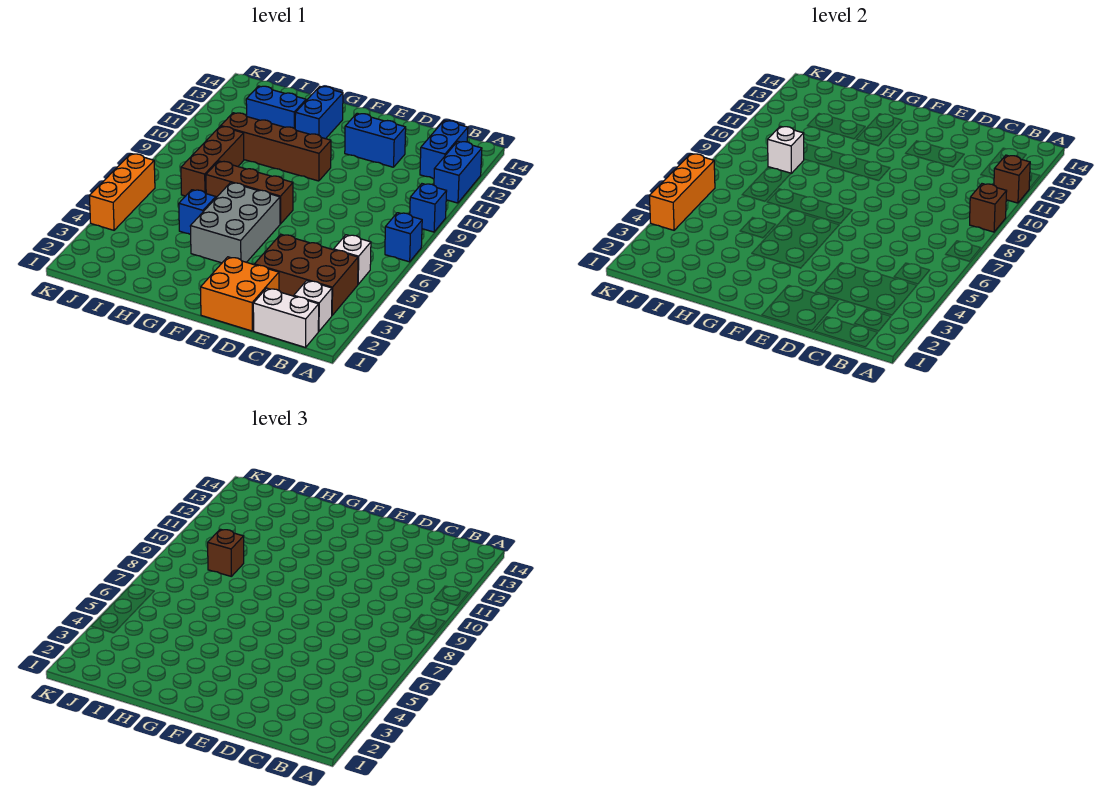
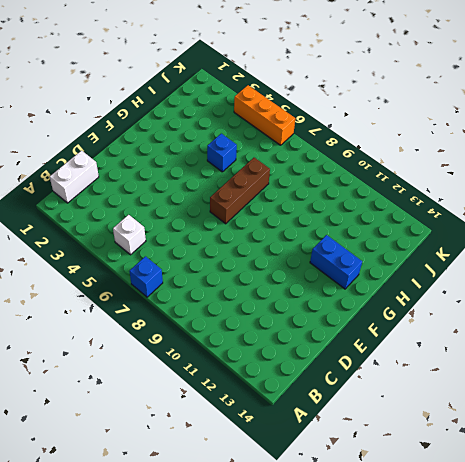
none -> blue brick A9 level 1
none -> blue brick A11:A12 level 1
none -> white brick B2 level 1

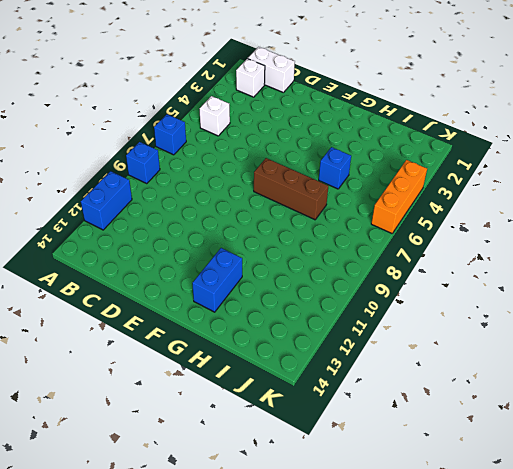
none -> brown brick B3:D4 level 1
none -> blue brick B12:B13 level 1
none -> orange brick D1:E2 level 1

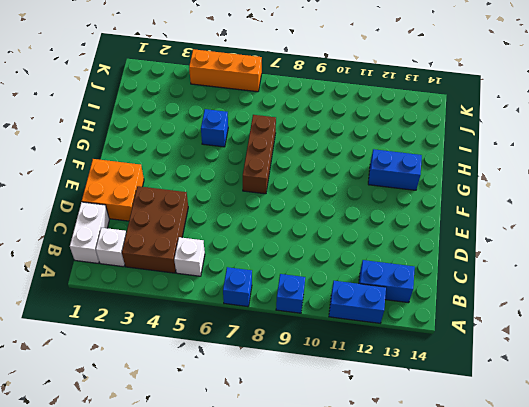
none -> blue brick D12:E12 level 1
none -> grey brick F4:G6 level 1
none -> brown brick F10:I10 level 1

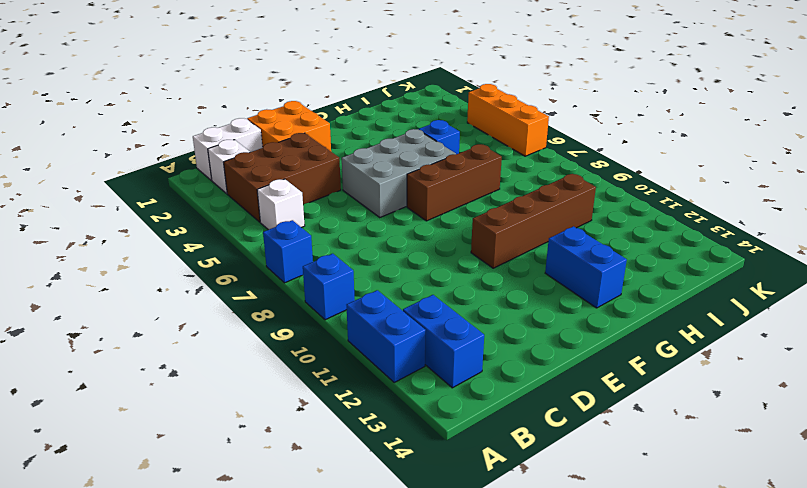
grey brick E5:G6 level 1 -> grey brick F4:G6 level 1
none -> blue brick D12:E12 level 1
none -> blue brick H12:I12 level 1
none -> brown brick I7:I9 level 1

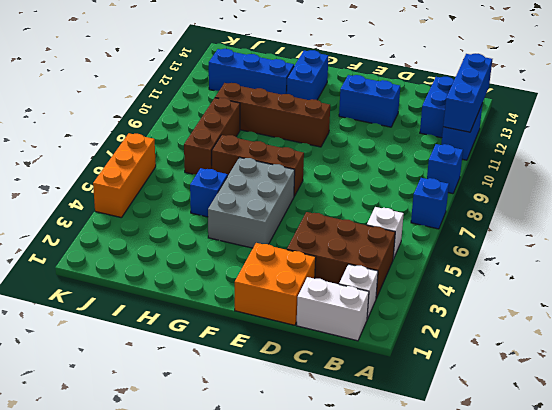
blue brick A11:A13 level 2 -> brown brick A11 level 2
blue brick H12:J12 level 1 -> blue brick H12:I12 level 1
none -> brown brick A9 level 2
none -> white brick I9 level 2
none -> orange brick K4:K6 level 2

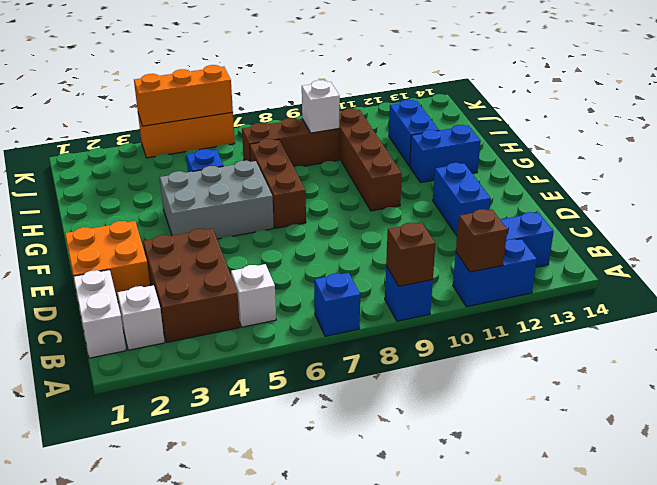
none -> brown brick I9 level 3

